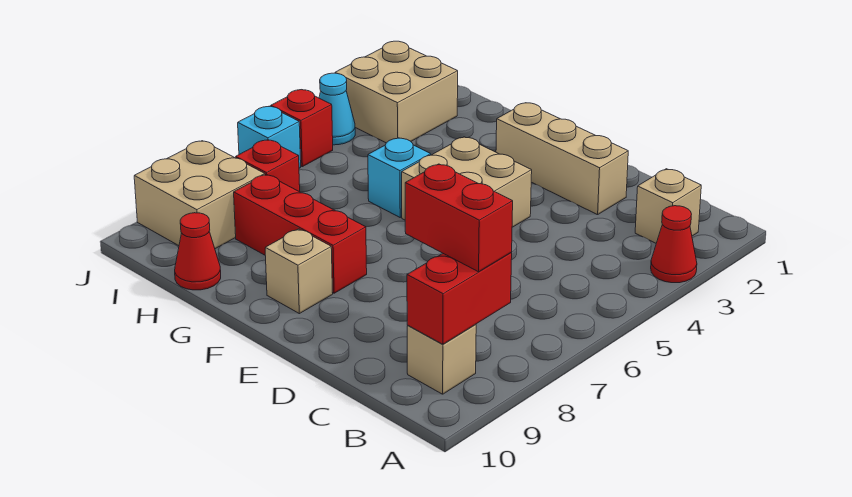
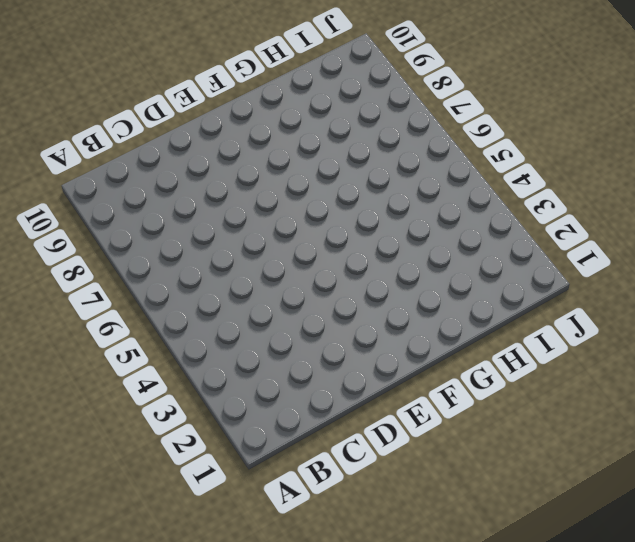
none -> red cone A3 level 1
none -> tan brick B2 level 1
none -> tan brick B9 level 1

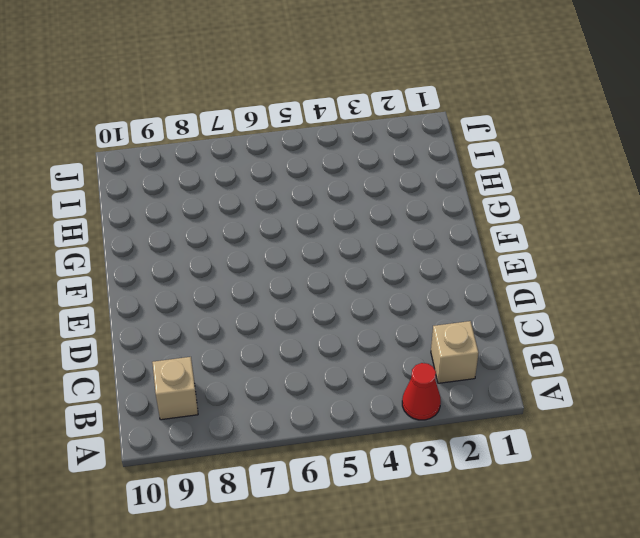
none -> tan brick D2:F2 level 1
none -> tan brick E4:F5 level 1
none -> red brick F8:H8 level 1

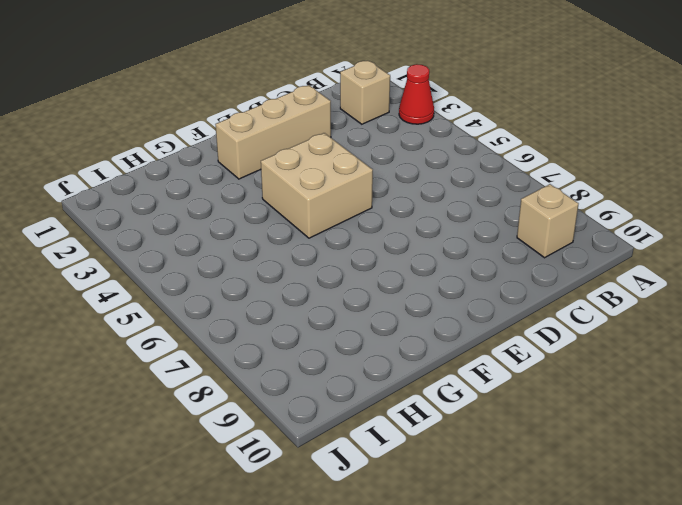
none -> red brick F8:H8 level 1
none -> tan brick F9 level 1
none -> cyan brick G5 level 1

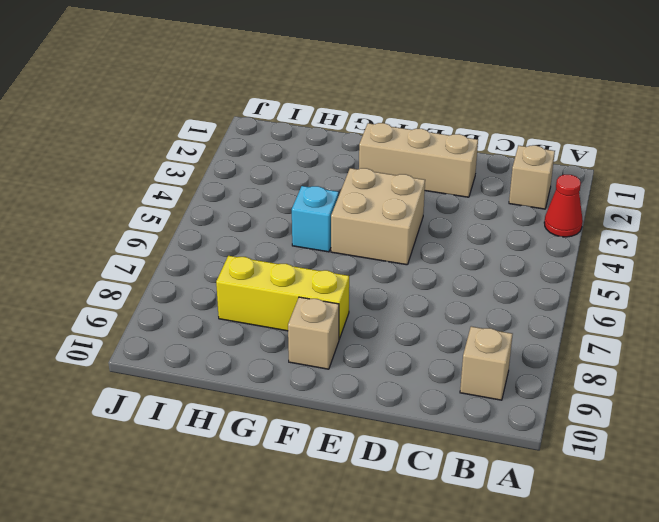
yellow brick F8:H8 level 1 -> red brick F8:H8 level 1
none -> red cone H10 level 1
none -> tan brick I2:J3 level 1
none -> red brick I7 level 1

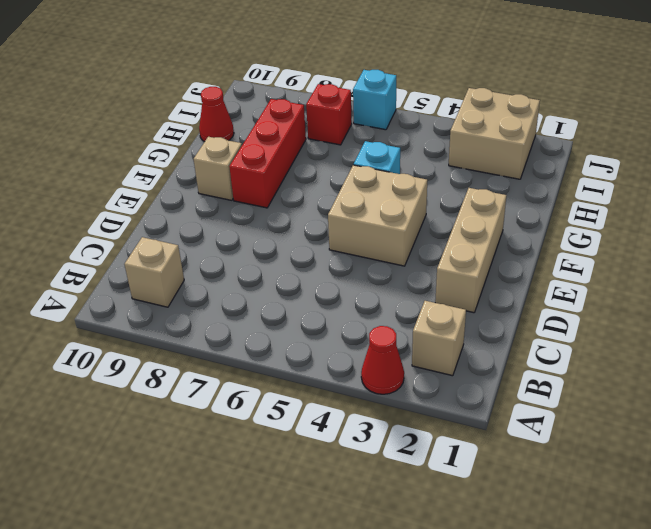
none -> tan brick I8:J9 level 1
none -> cyan cone J4 level 1
none -> red brick J5 level 1

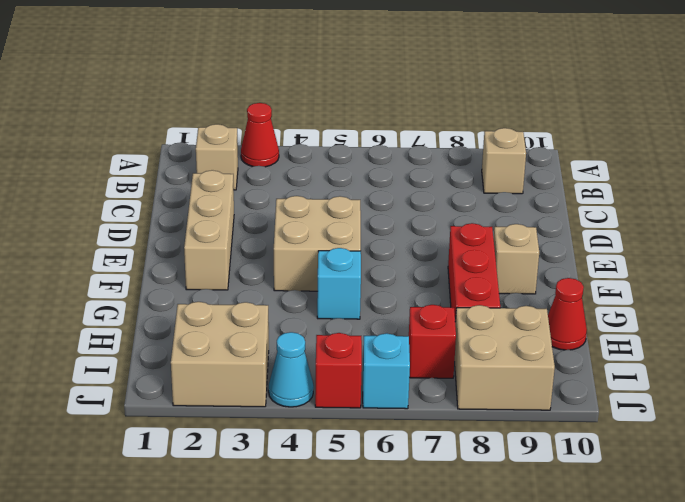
none -> red brick B8:B9 level 2
none -> red brick B8:C8 level 3

